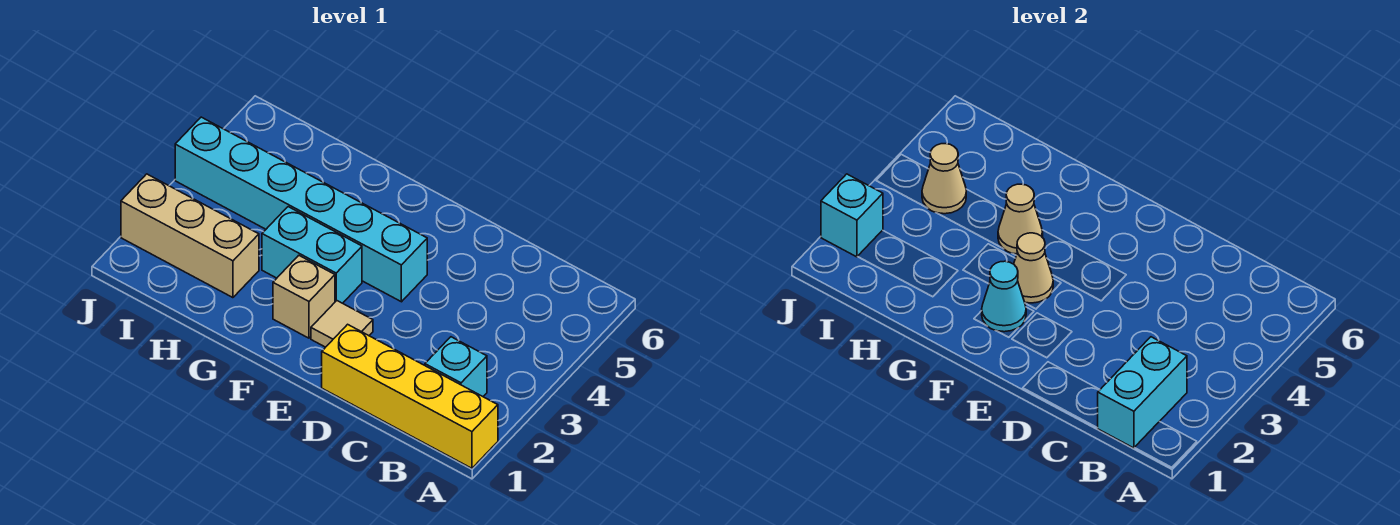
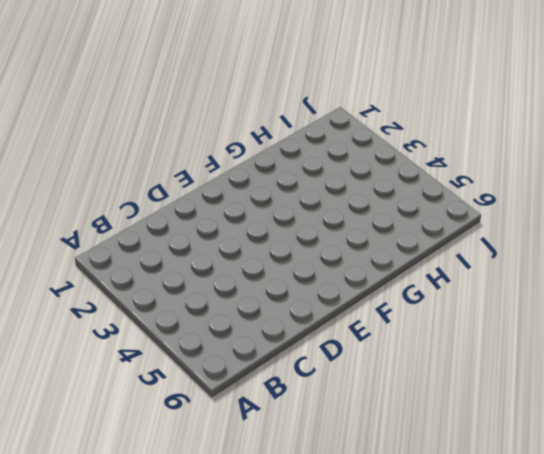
none -> yellow brick A1:D1 level 1
none -> cyan brick B2 level 1
none -> tan tile E2 level 1

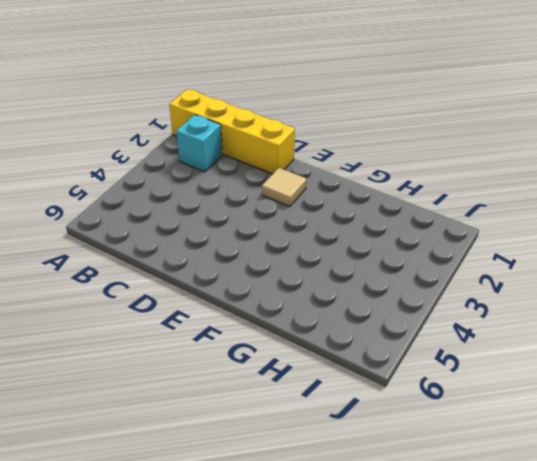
none -> cyan brick E4:J4 level 1
none -> tan brick F2 level 1
none -> cyan brick F3:G3 level 1

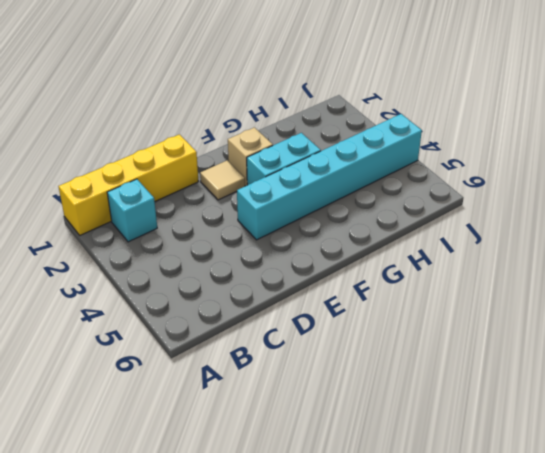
none -> tan brick H2:J2 level 1
none -> cyan brick B1:B2 level 2
none -> cyan cone F2 level 2

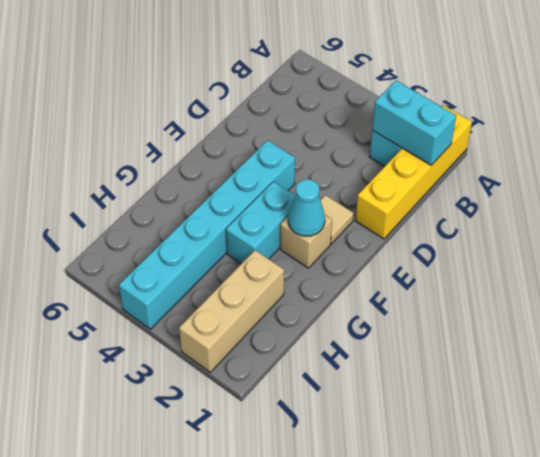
none -> tan cone F3 level 2
none -> tan cone G4 level 2
none -> tan cone I4 level 2

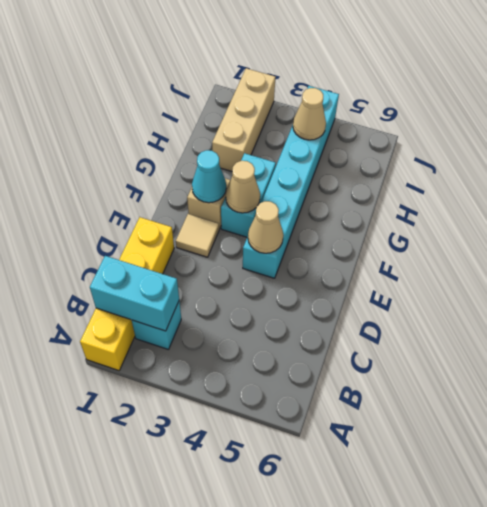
tan cone E4 level 2 -> tan cone G4 level 2
none -> cyan brick J2 level 2

